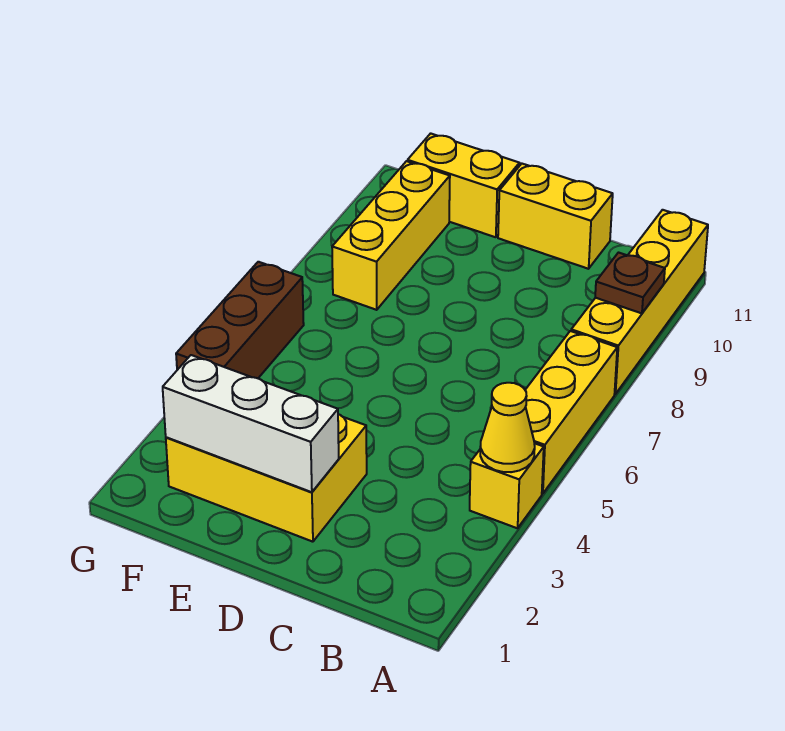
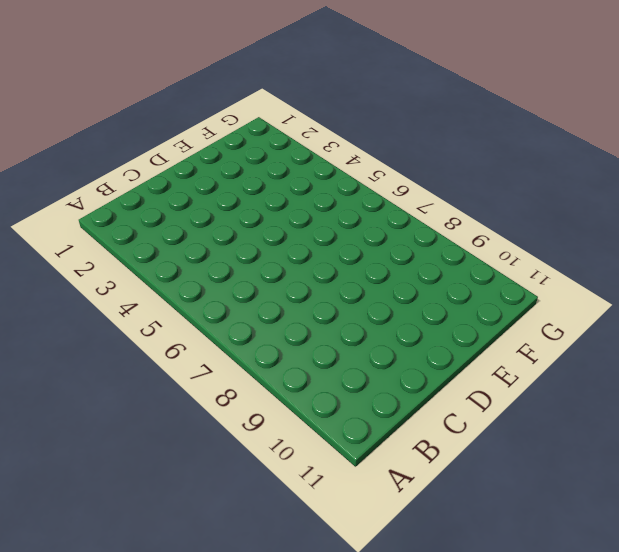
none -> yellow brick A4 level 1
none -> yellow brick A5:A7 level 1

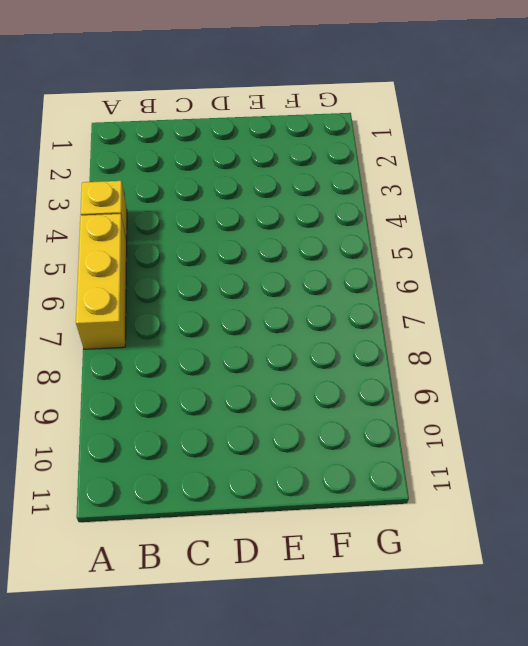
none -> yellow brick A8:A11 level 1
none -> yellow brick C11:D11 level 1

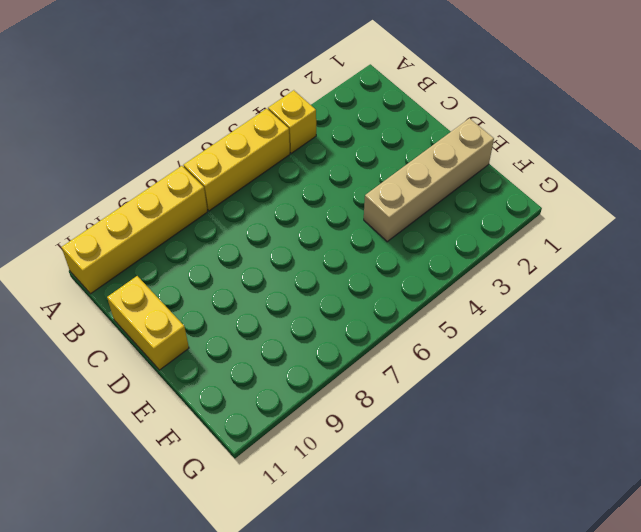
tan brick E1:E4 level 1 -> yellow brick D2:F3 level 1
none -> yellow brick E11:F11 level 1
none -> yellow brick F8:F10 level 1

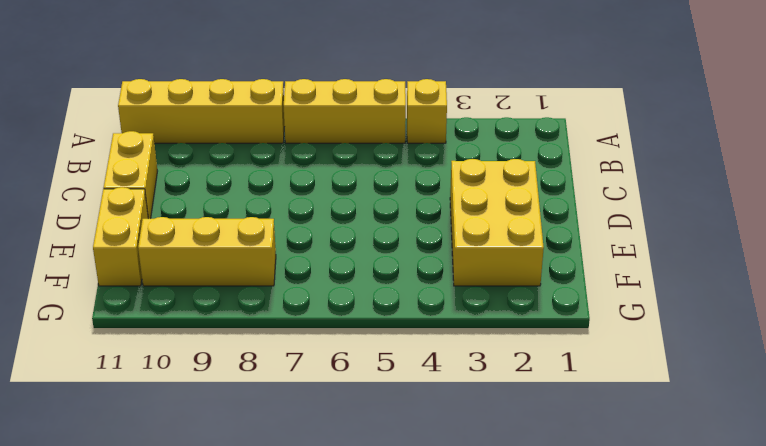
none -> brown brick G4:G6 level 1
none -> yellow cone A4 level 2

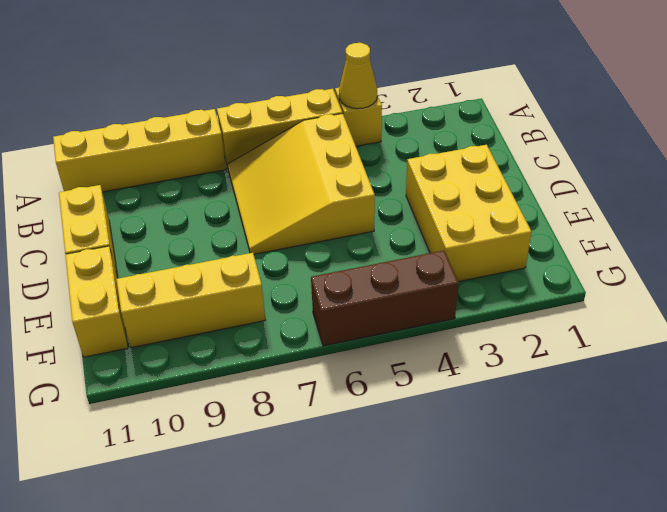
yellow slope B5:D7 level 1 top 5 -> none
none -> brown plate A9 level 2
none -> white brick D2:F2 level 2

